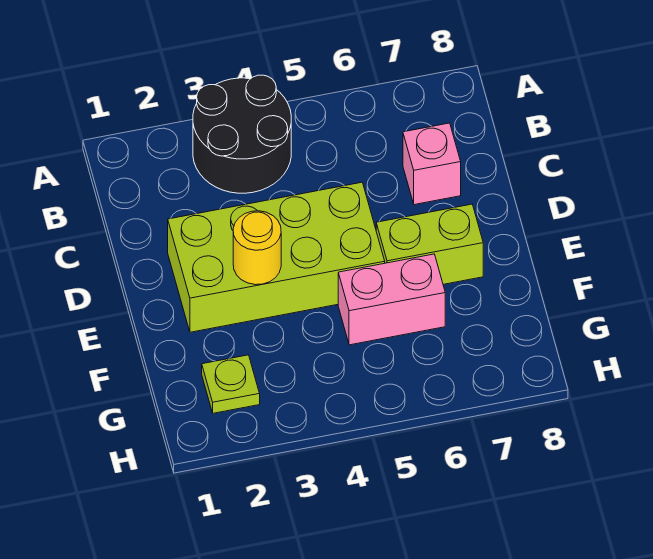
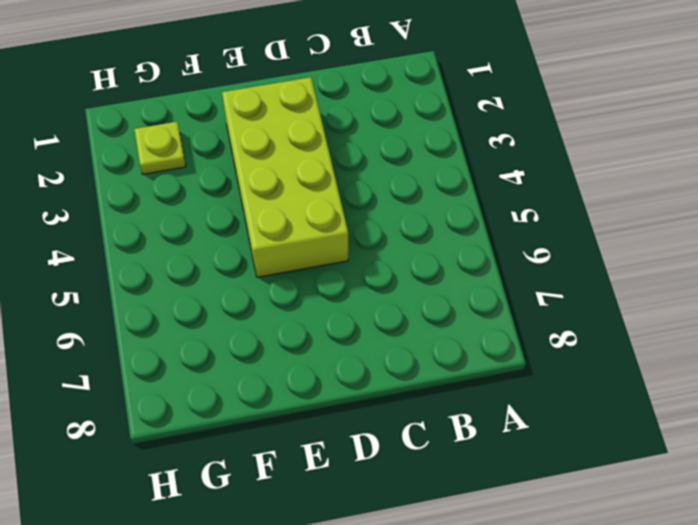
none -> black round brick A3:B4 level 1
none -> pink brick C7 level 1

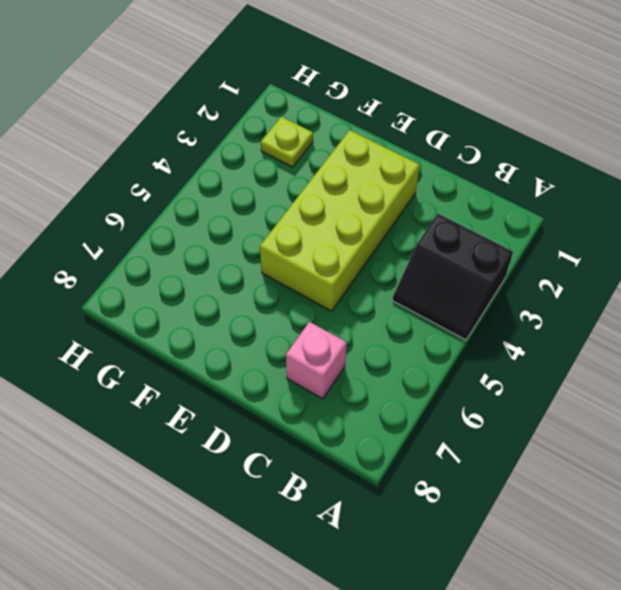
black slope A3:B4 level 1 top 3 -> black round brick A3:B4 level 1
none -> lime brick E6:E7 level 1
none -> pink brick F5:F6 level 1

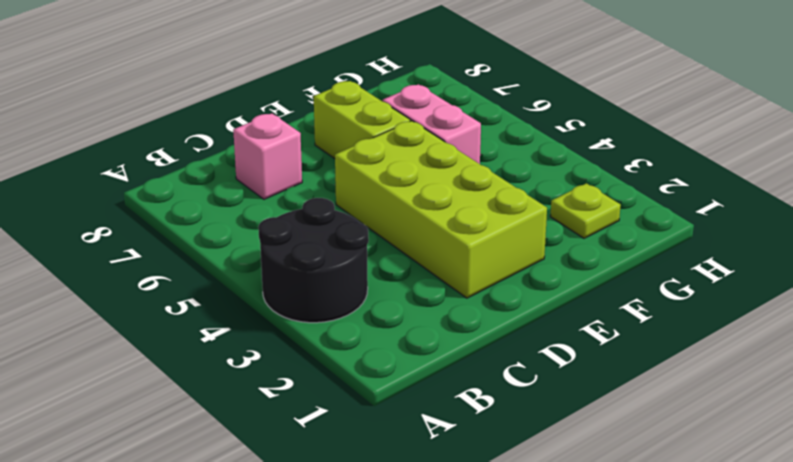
none -> yellow round brick E3 level 2

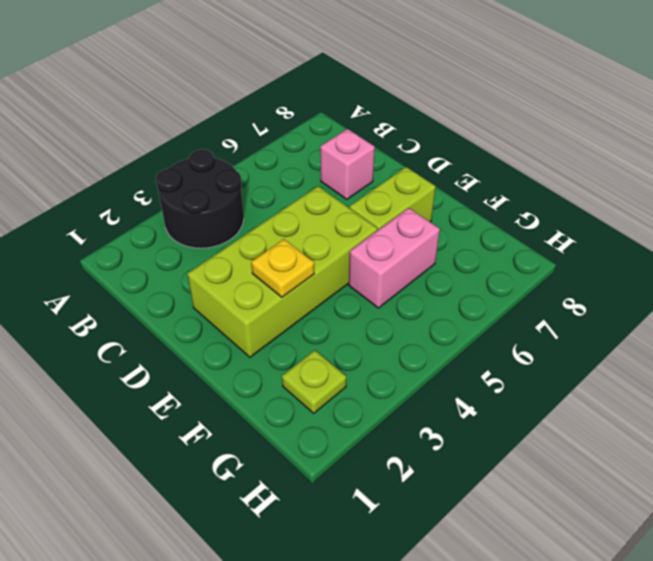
yellow plate E3 level 2 -> yellow round brick E3 level 2

